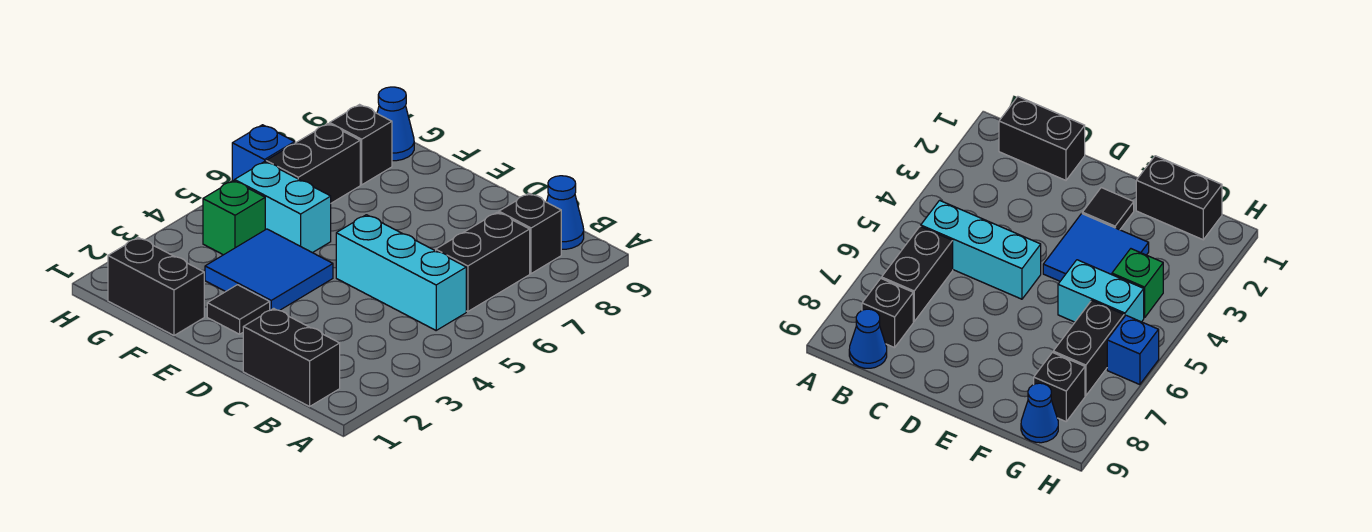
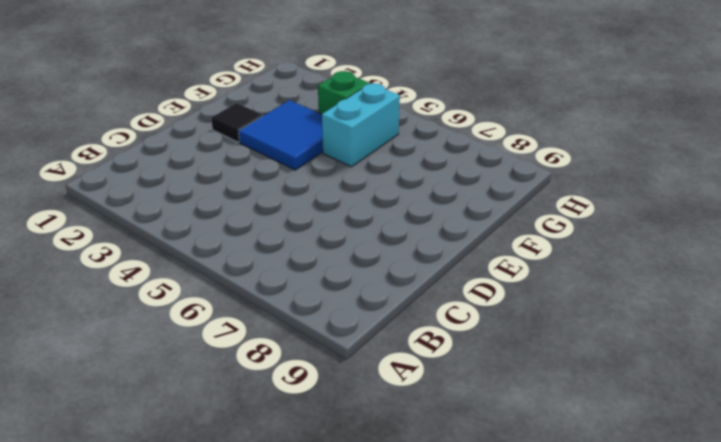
none -> black brick B1:C1 level 1
none -> cyan brick B5:D5 level 1
none -> black brick B6:B7 level 1

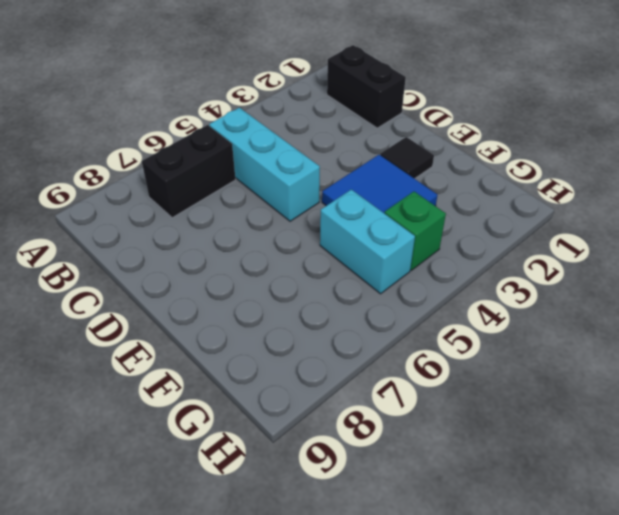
none -> black brick B8 level 1
none -> blue cone B9 level 1
none -> black brick F1:G1 level 1

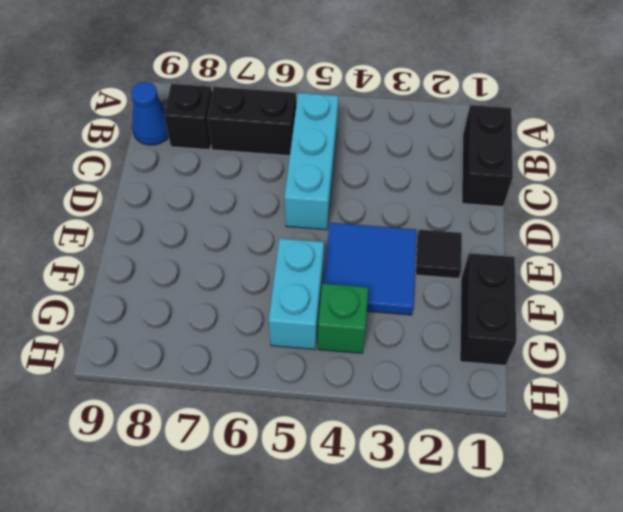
none -> black brick G6:G7 level 1
none -> black brick G8 level 1
none -> blue cone G9 level 1

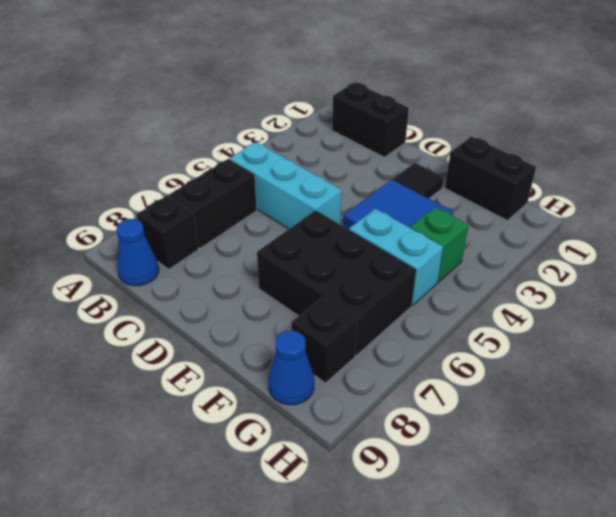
black brick E6:G7 level 1 -> black brick G6:G7 level 1
none -> blue brick H6 level 1

